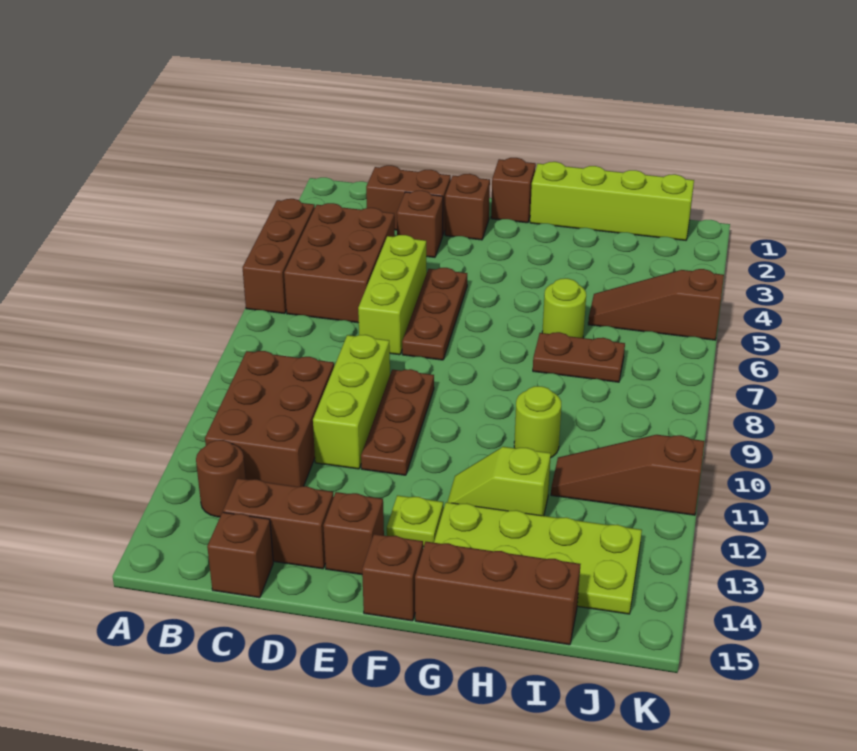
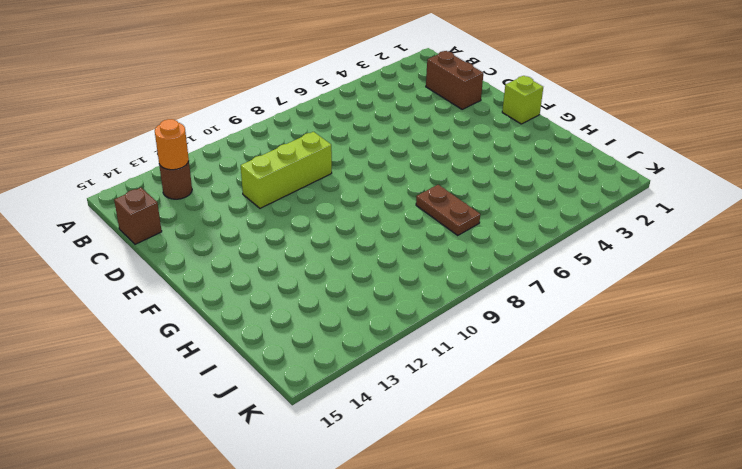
orange round brick B13 level 2 -> none
lime brick F1 level 1 -> brown brick F1 level 1
none -> brown brick A4:A6 level 1
none -> brown brick B4:C6 level 1
none -> brown brick B10:C12 level 1

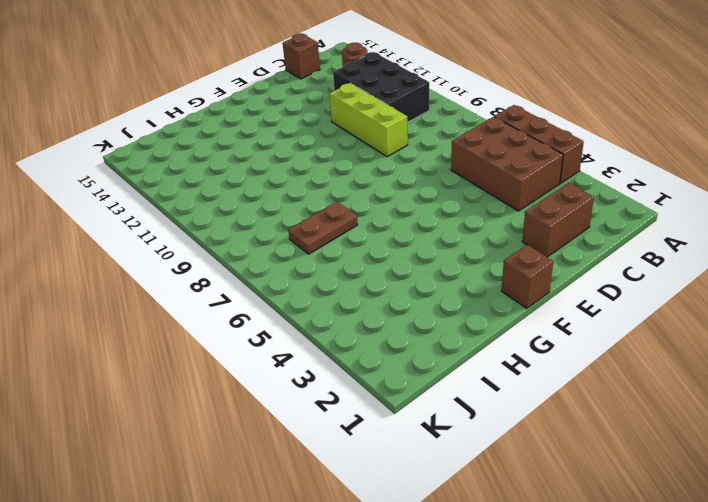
black brick B10:C12 level 1 -> brown brick B10:C12 level 1
none -> brown brick C14:D14 level 1
none -> brown brick D3 level 1
none -> lime brick D5:D7 level 1

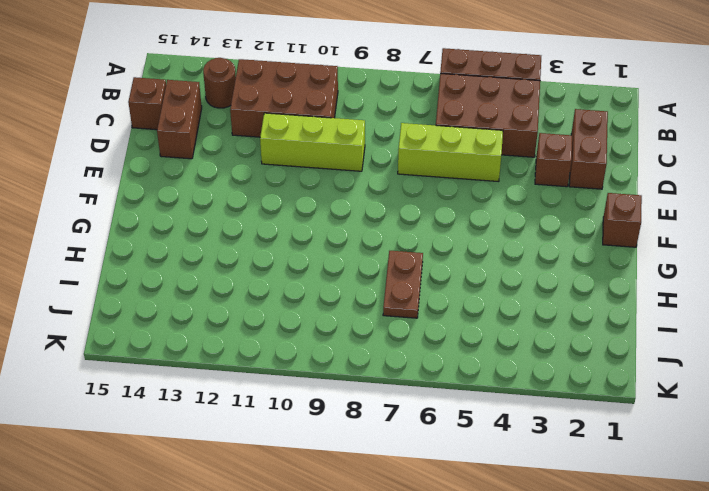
none -> brown brick E2 level 1
none -> brown plate E5:E7 level 1
none -> brown plate E9:E11 level 1

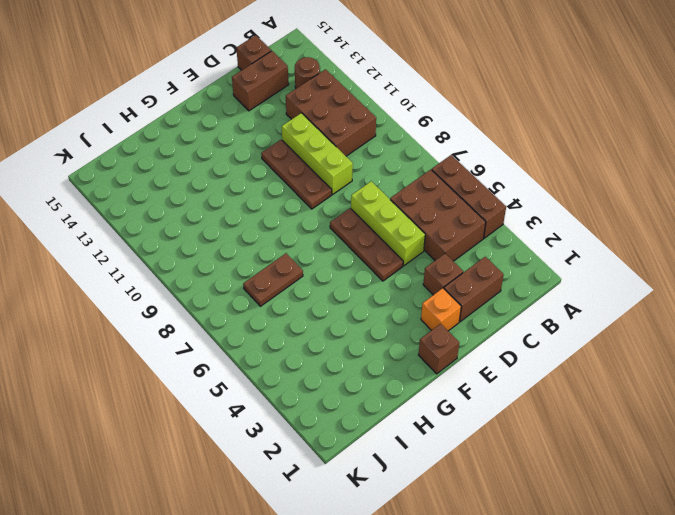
orange brick E2 level 1 -> brown brick E2 level 1
none -> brown brick E14 level 1
none -> lime plate F13 level 1
none -> brown brick F15 level 1

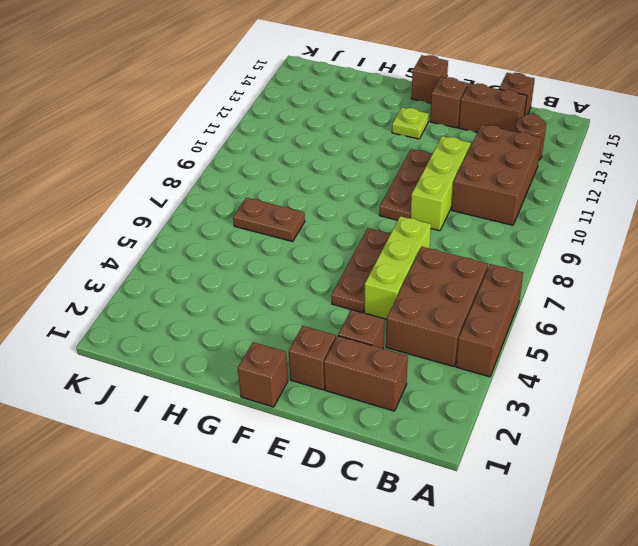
none -> lime brick G1:J1 level 1
none -> lime slope G12:H12 level 1 top H
none -> lime plate G13:J14 level 1

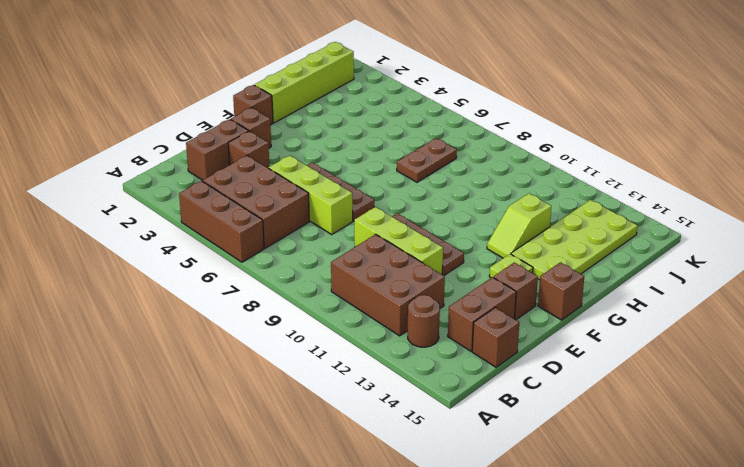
none -> brown brick G15:I15 level 1
none -> lime round brick H6 level 1
none -> lime round brick H10 level 1

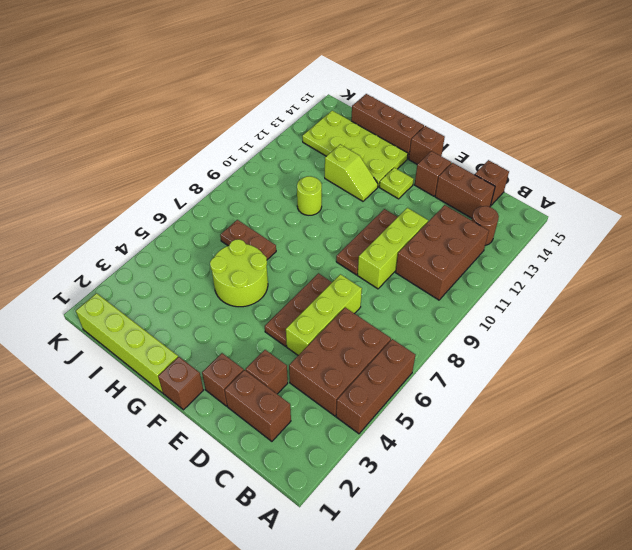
lime round brick G5:H6 level 1 -> lime round brick H6 level 1
none -> brown slope I5:K5 level 1 top K
none -> brown slope I11:K11 level 1 top K

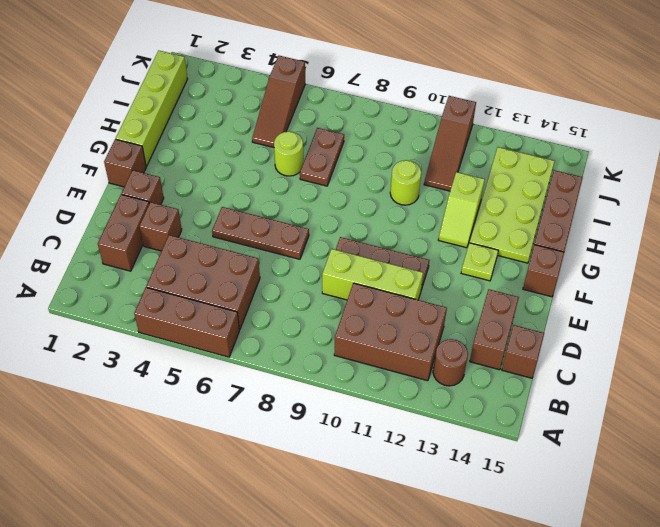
none -> lime brick D5:D7 level 1
none -> brown brick E14 level 1

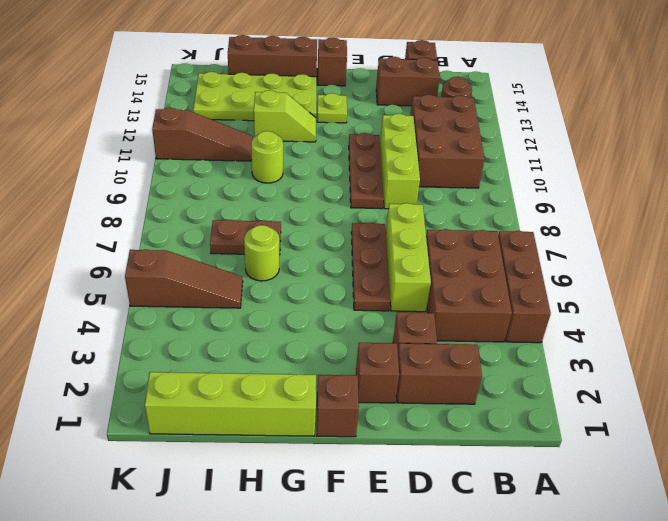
none -> brown brick E14 level 1

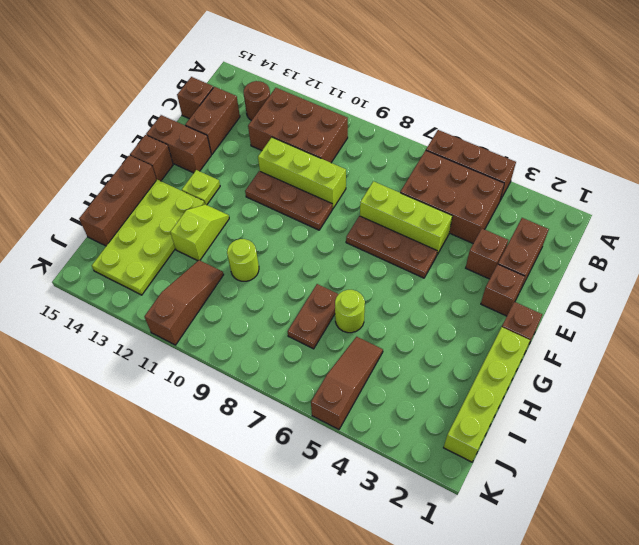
brown brick E14:E15 level 1 -> brown brick E14 level 1

